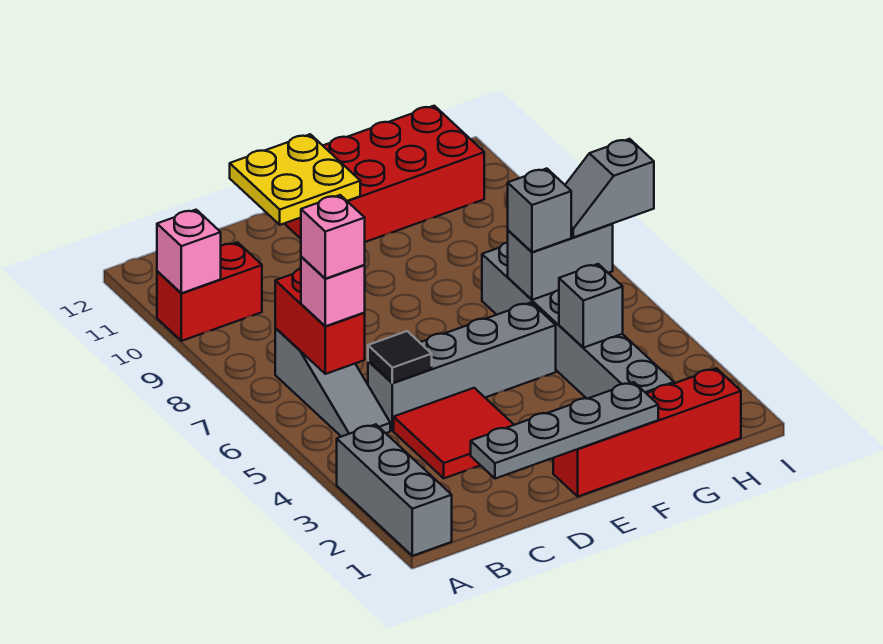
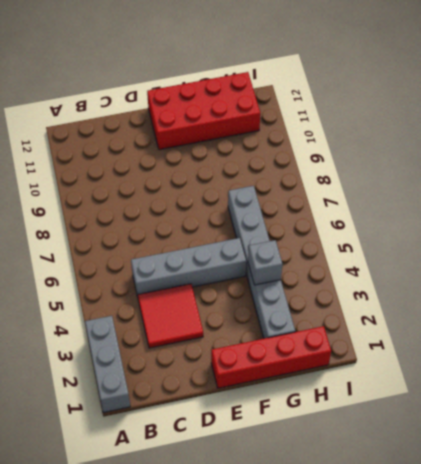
none -> red brick A10:B10 level 1
none -> grey slope B5:B7 level 1 top 7
none -> pink brick A10 level 2

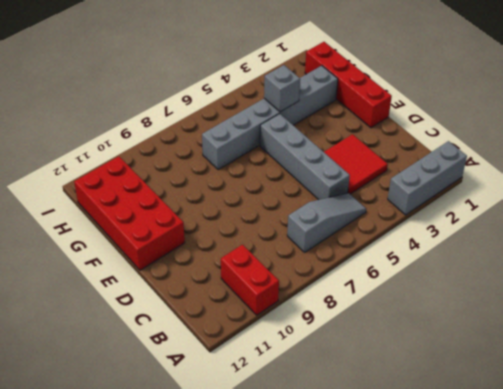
none -> pink brick A10 level 2
none -> red brick B6:B7 level 2
none -> grey plate C1:F1 level 2

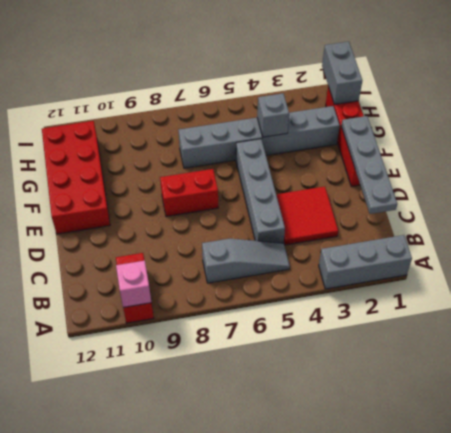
red brick E7:E8 level 1 -> red brick B6:B7 level 2
grey brick H1:I1 level 2 -> grey brick G6:H6 level 2
none -> black tile C5 level 2
none -> yellow plate D11:E12 level 2
none -> pink brick B6 level 3

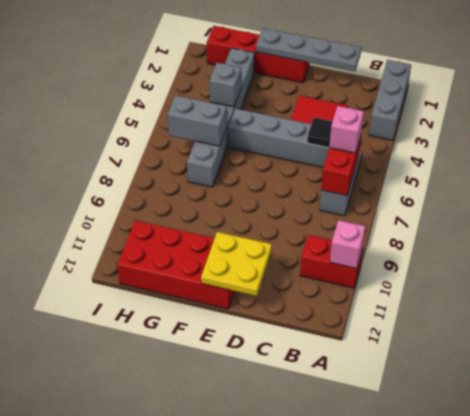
none -> grey brick G6 level 3
none -> grey slope H6:I6 level 3 top I
none -> pink brick B6 level 4

